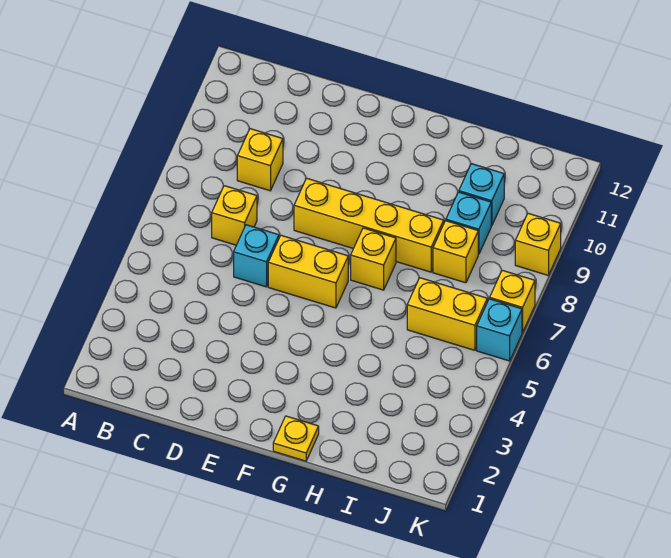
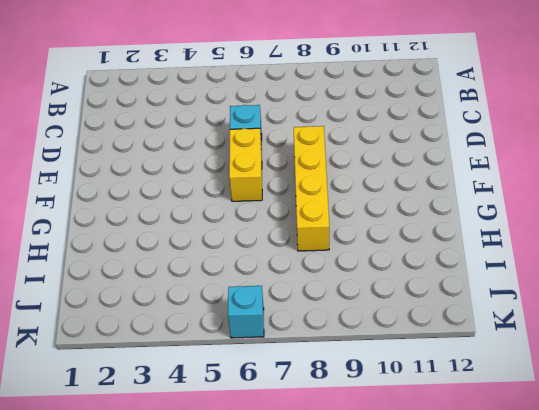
none -> yellow brick C7 level 1
none -> yellow brick C9 level 1
none -> yellow plate G1 level 1

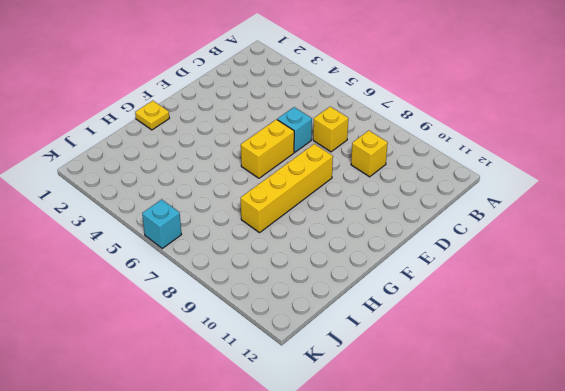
none -> yellow brick G7 level 1
none -> yellow brick I6:J6 level 1
none -> yellow brick I8 level 1

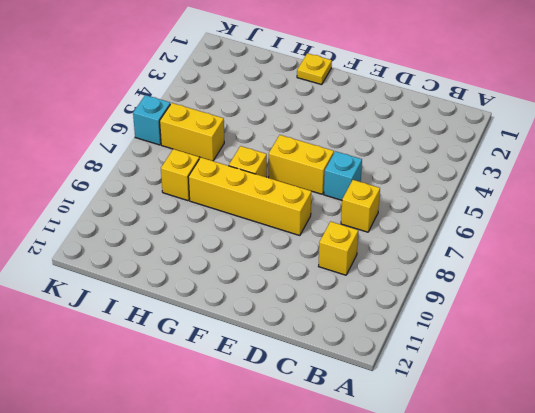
none -> cyan brick I9 level 1
none -> cyan brick I10 level 1
none -> yellow brick K7 level 1

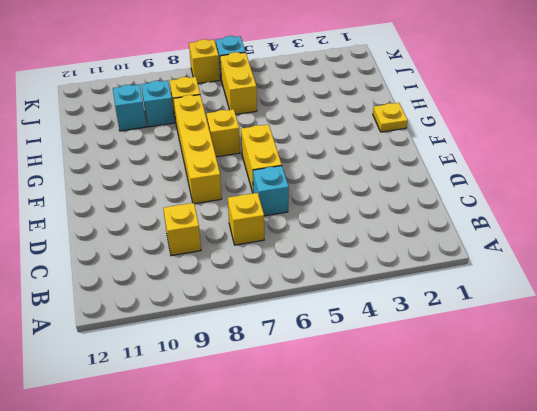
none -> yellow brick K9 level 1

